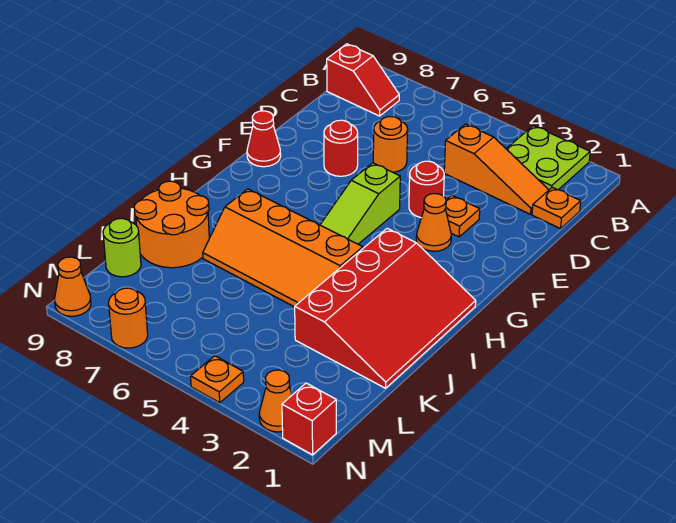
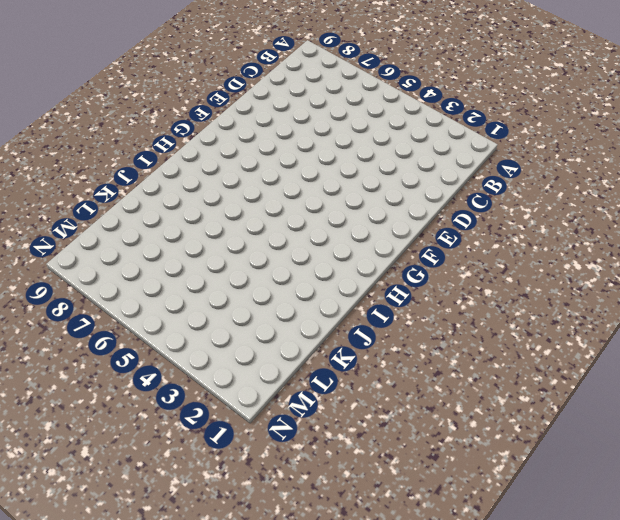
none -> lime plate A2:B3 level 1
none -> red slope B8:B9 level 1 top 9
none -> orange plate C1 level 1

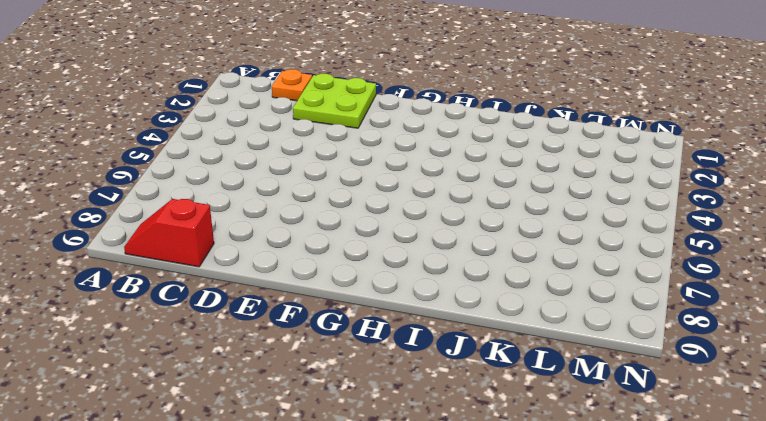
red slope B9:C9 level 1 top C -> red slope B8:B9 level 1 top 9
lime plate D1:E2 level 1 -> lime plate A2:B3 level 1
none -> orange slope C2:C4 level 1 top 4
none -> orange round brick D6 level 1
none -> orange plate E3 level 1

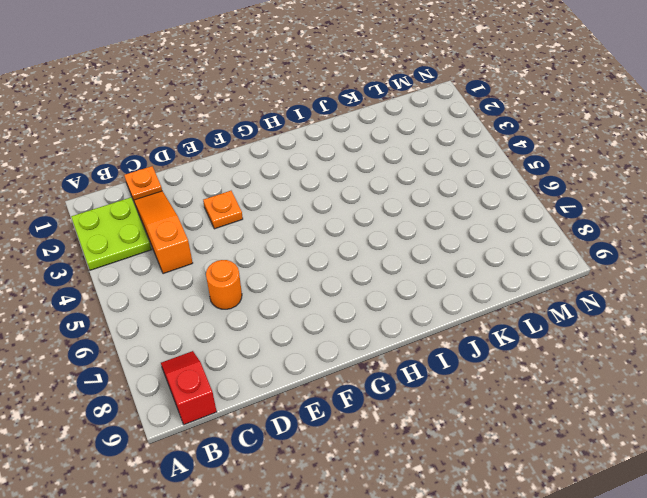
none -> red round brick E4 level 1
none -> red round brick E7 level 1
none -> orange cone F3 level 1

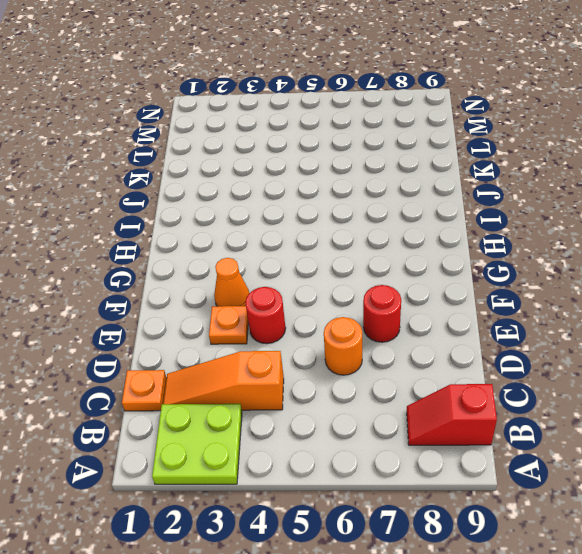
none -> lime slope F5:H5 level 1 top F
none -> red cone F9 level 1
none -> red slope H1:K3 level 1 top 3

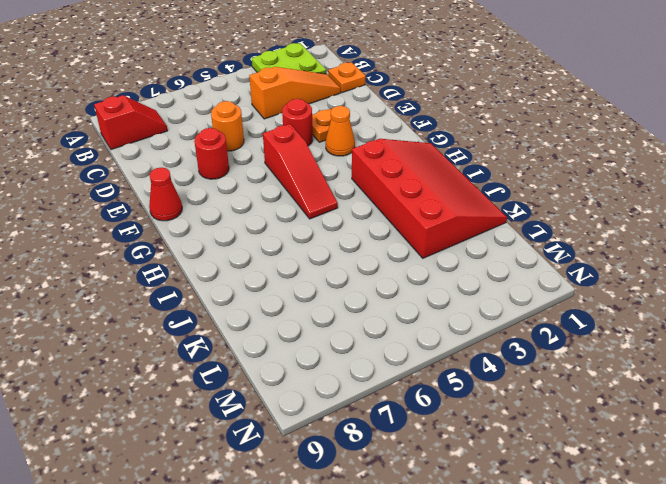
red slope F5:H5 level 1 top F -> lime slope F5:H5 level 1 top F
none -> orange slope I4:J7 level 1 top I
none -> orange round brick J8:K9 level 1
none -> lime round brick L9 level 1

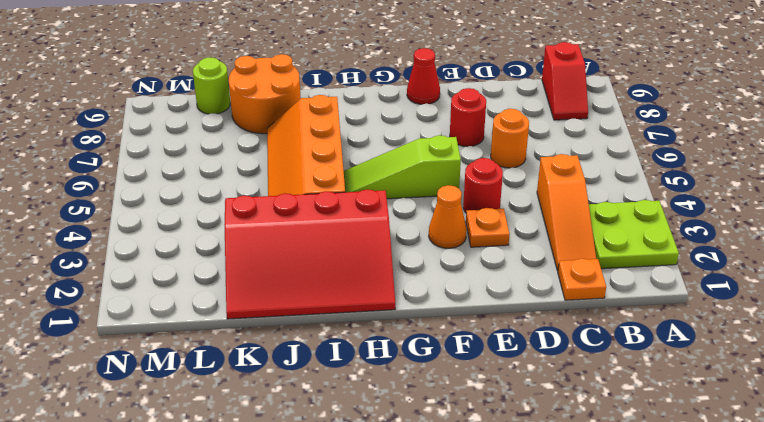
none -> red brick N1 level 1
none -> orange cone N2 level 1
none -> orange plate N4 level 1

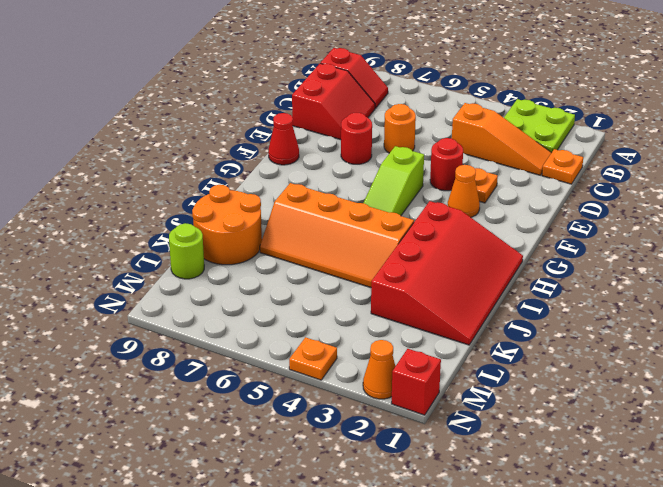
red slope C8:D9 level 1 top 9 -> none
none -> orange round brick N7 level 1
none -> orange cone N9 level 1

